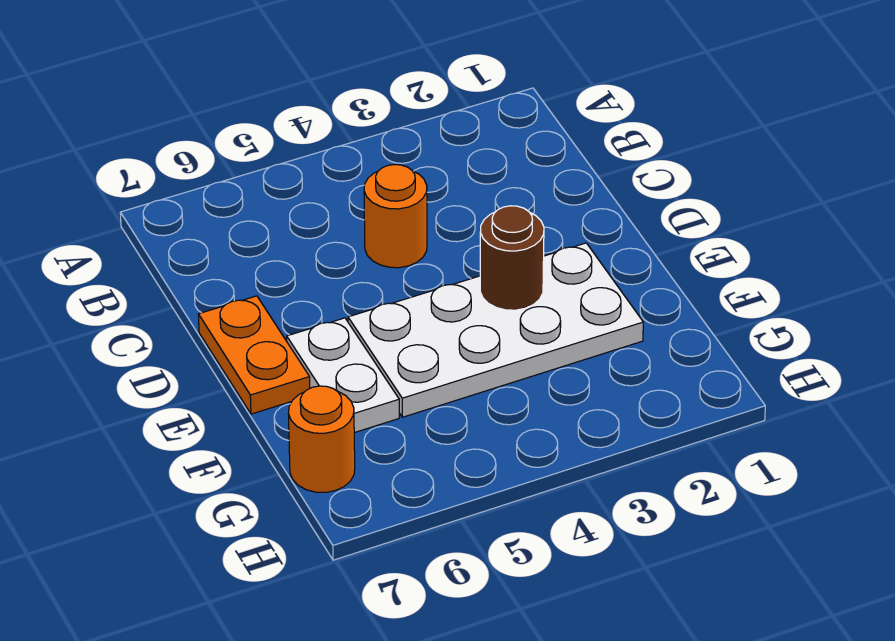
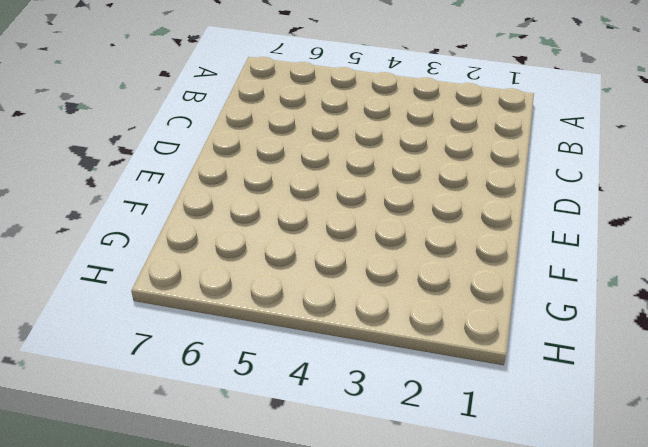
none -> orange round brick C4 level 1
none -> orange plate D7:E7 level 1

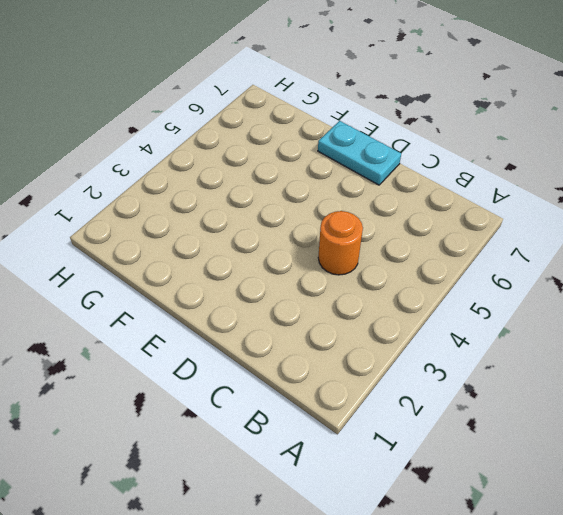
cyan plate D7:E7 level 1 -> orange plate D7:E7 level 1
none -> white plate E2:F5 level 1
none -> white plate E6:F6 level 1

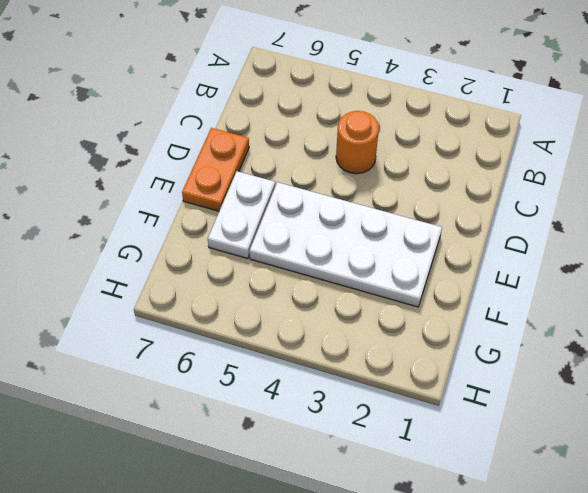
none -> orange round brick G7 level 1
none -> brown round brick E3 level 2

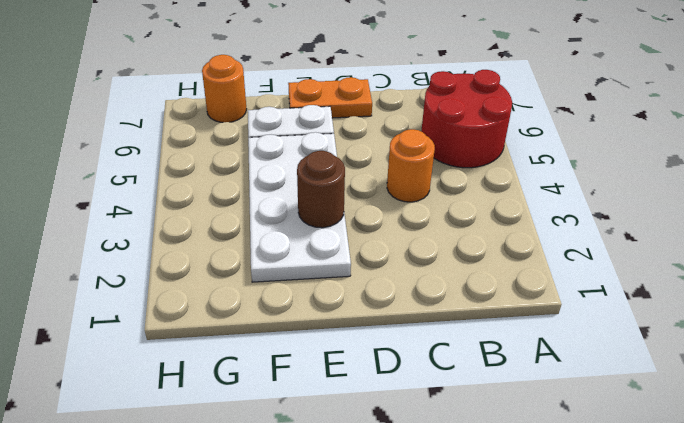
red round brick A5:B6 level 1 -> none

